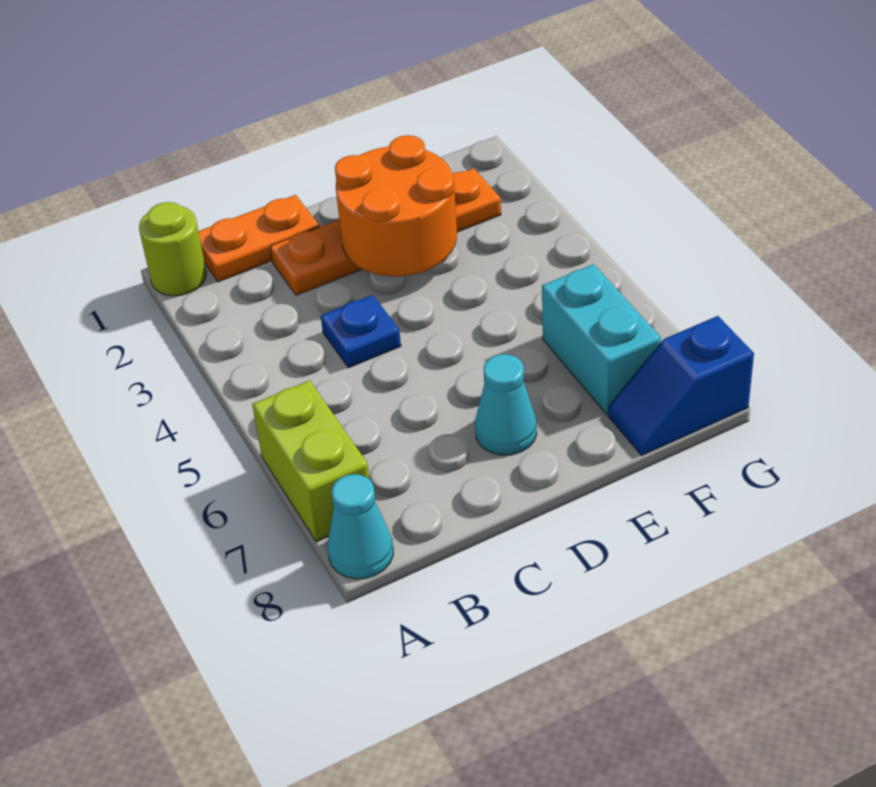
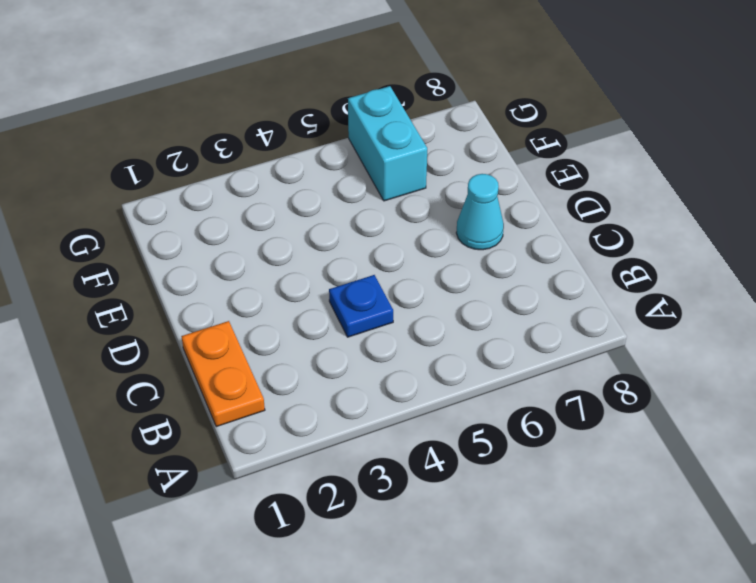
cyan brick F6:G6 level 1 -> cyan brick F6:F7 level 1
none -> lime round brick A1 level 1
none -> lime brick A6:A7 level 1

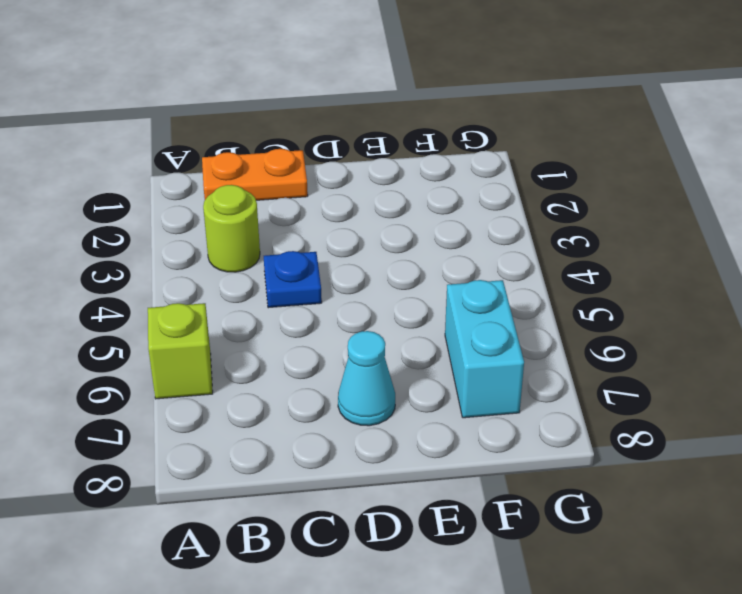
lime brick A6 level 1 -> lime brick A6:A7 level 1
lime round brick B3 level 1 -> lime round brick A1 level 1
none -> cyan cone A8 level 1
none -> orange plate C2:F2 level 1

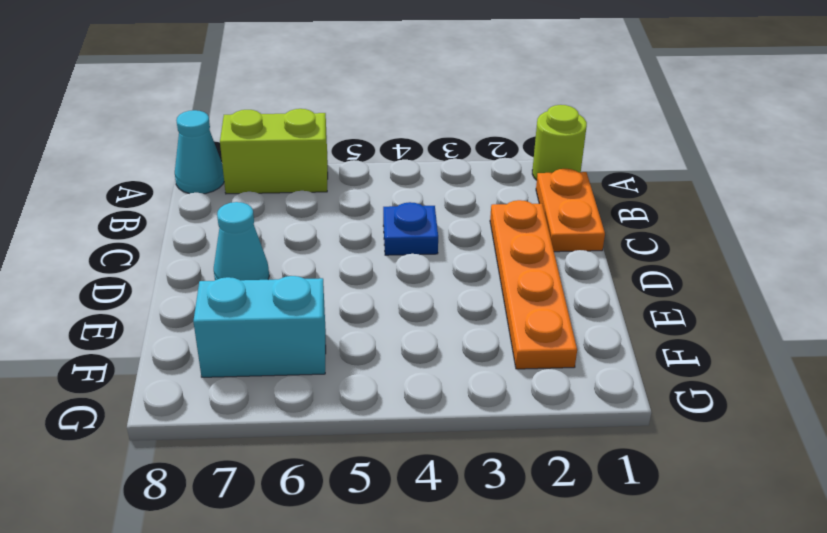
none -> blue slope F8:G8 level 1 top G
none -> orange round brick D2:E3 level 2

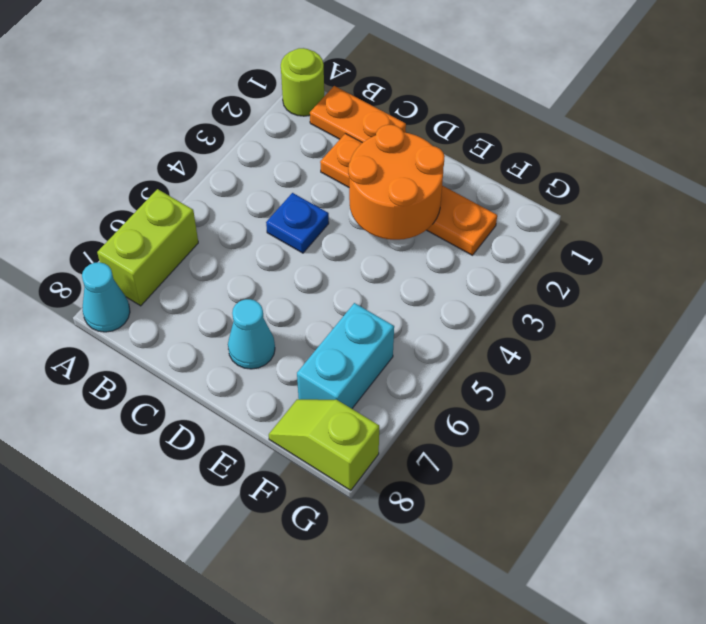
lime slope F8:G8 level 1 top G -> blue slope F8:G8 level 1 top G

